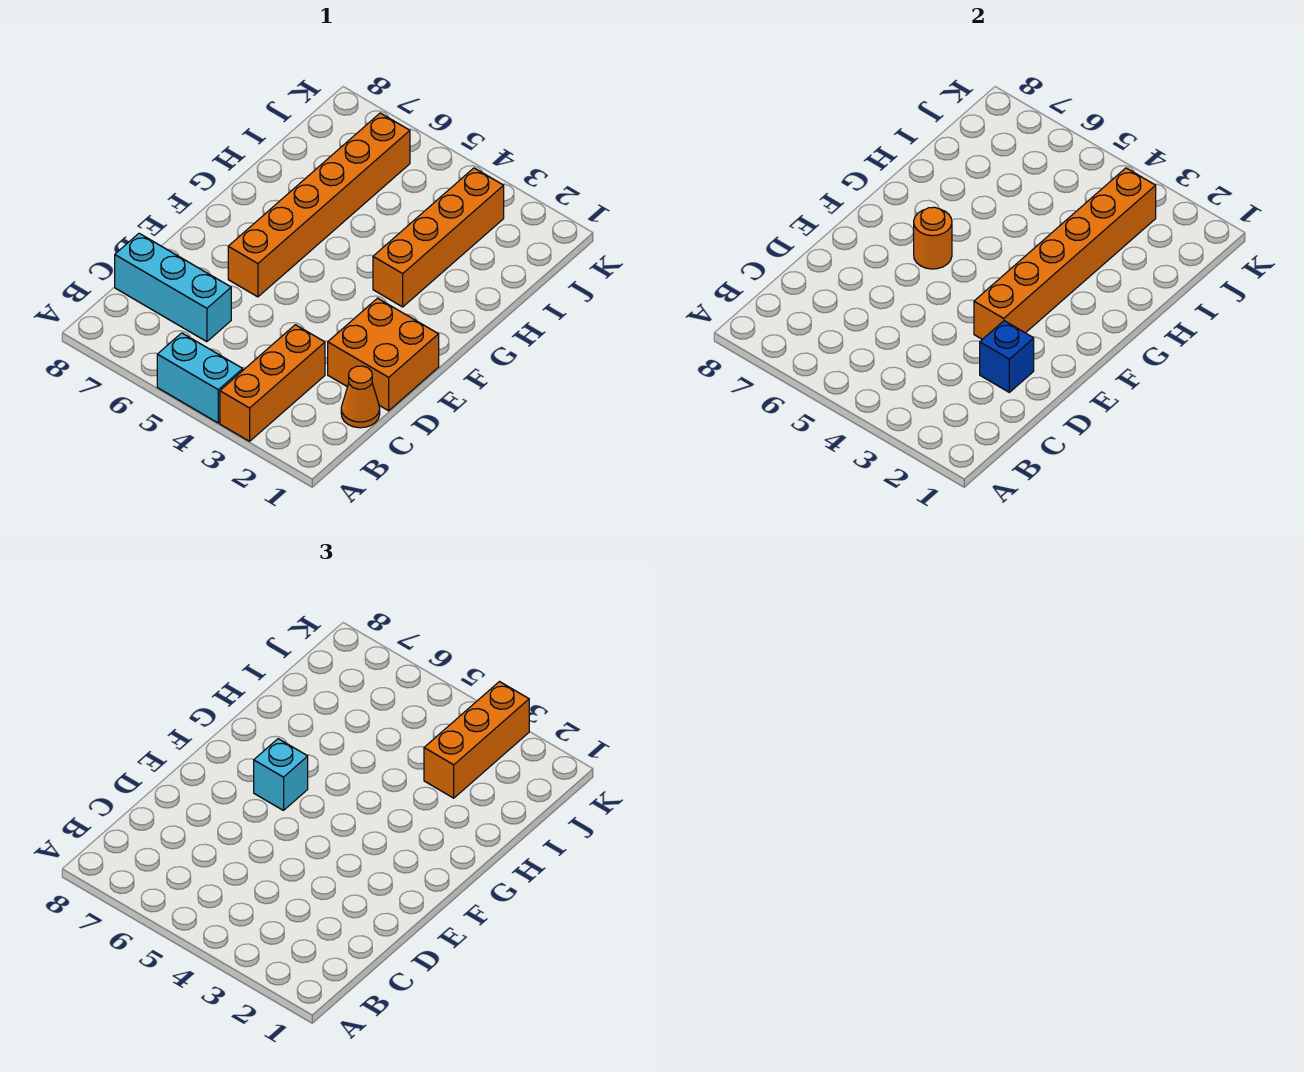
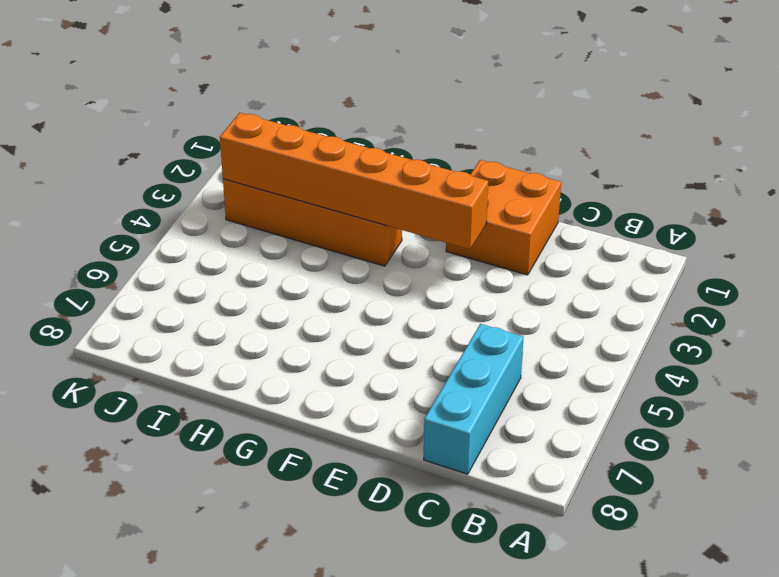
none -> orange brick A3:C3 level 1
none -> cyan brick A4:A5 level 1
none -> orange cone C1 level 1

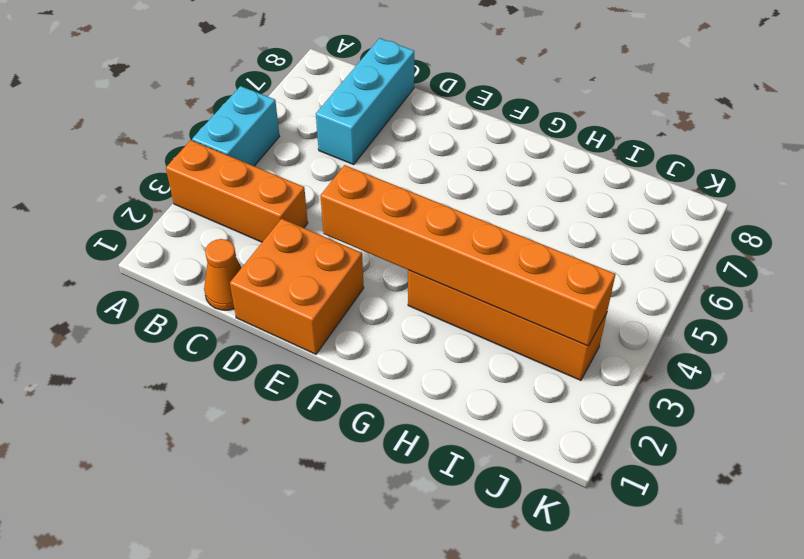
none -> orange brick E6:J6 level 1
none -> blue brick D2 level 2
none -> orange round brick F6 level 2

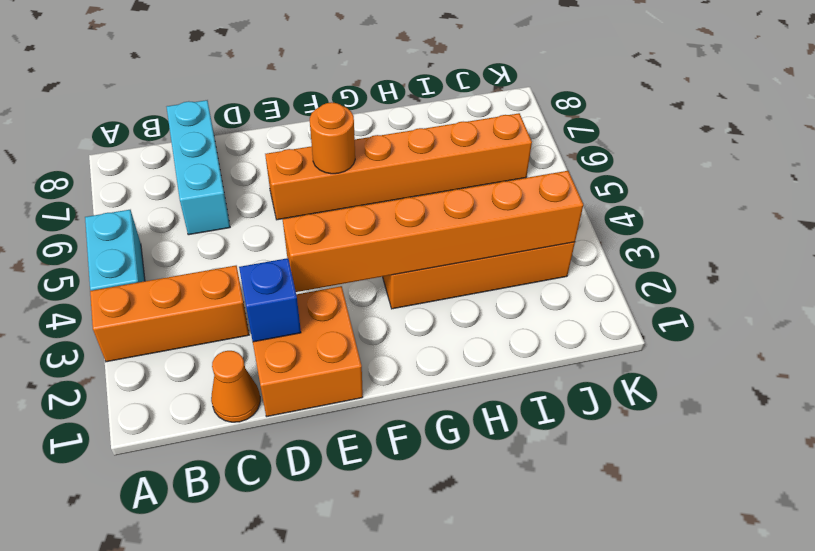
none -> cyan brick F6 level 3
none -> orange brick I3:K3 level 3

